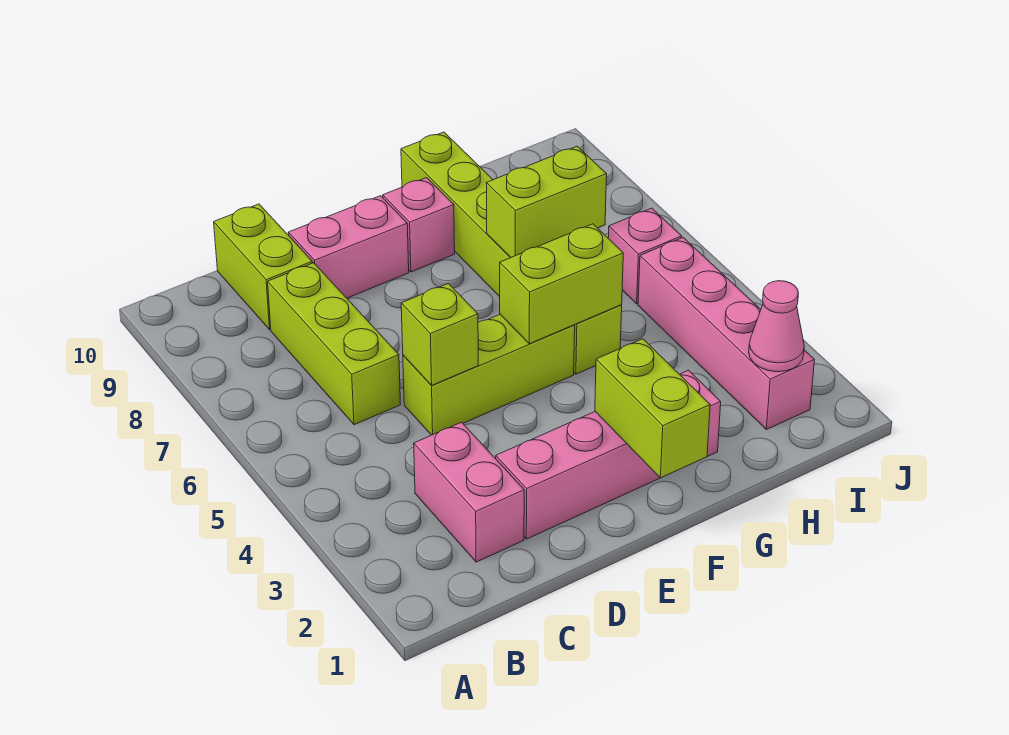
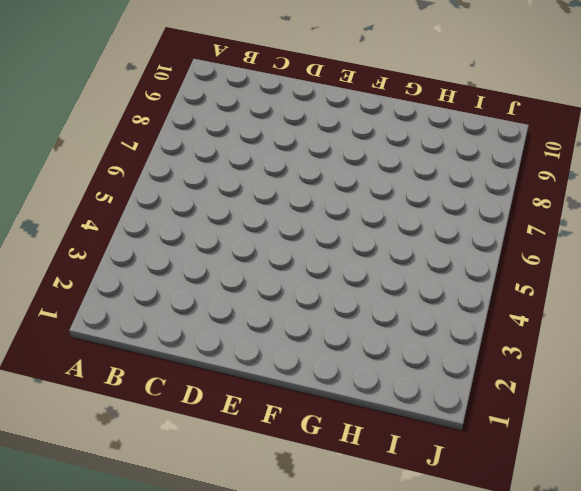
none -> pink brick C2:C3 level 1
none -> lime brick C6:C8 level 1
none -> lime brick C9:C10 level 1

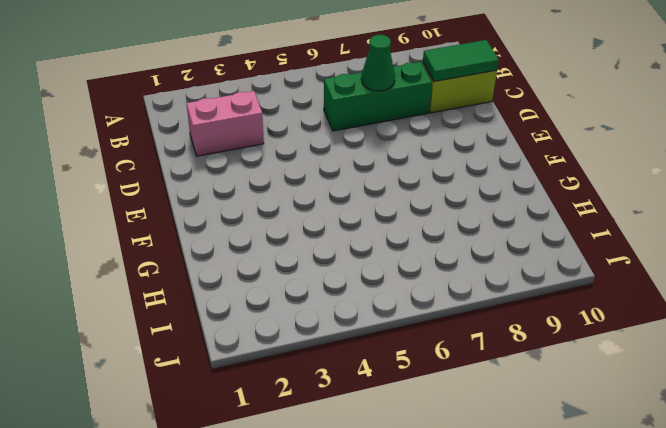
green brick C6:C8 level 1 -> lime brick C6:C8 level 1
green cone C7 level 2 -> none
green tile C9:C10 level 2 -> none
none -> pink brick D2:G2 level 1
none -> lime brick D5:F5 level 1
none -> pink brick D9:E9 level 1

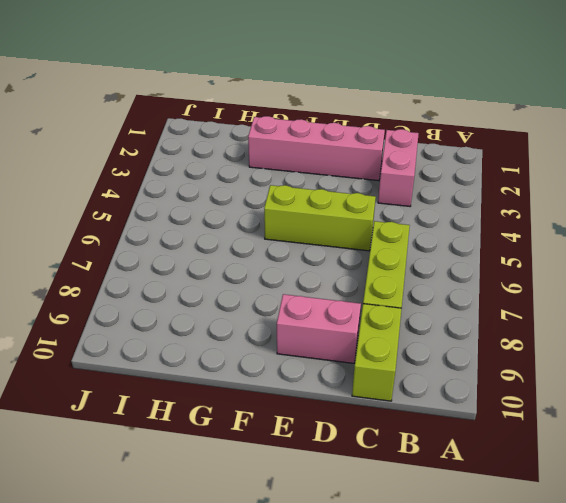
none -> pink brick F9 level 1
none -> lime brick G5:G10 level 1
none -> pink brick I2:I5 level 1

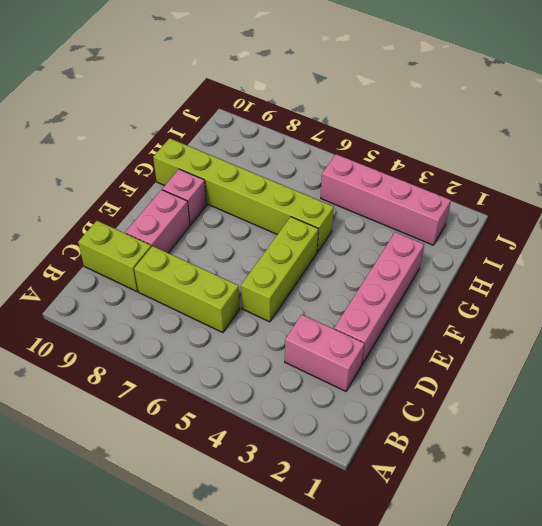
none -> pink brick I6 level 1
none -> lime brick D5 level 2
none -> lime brick F1:F2 level 2

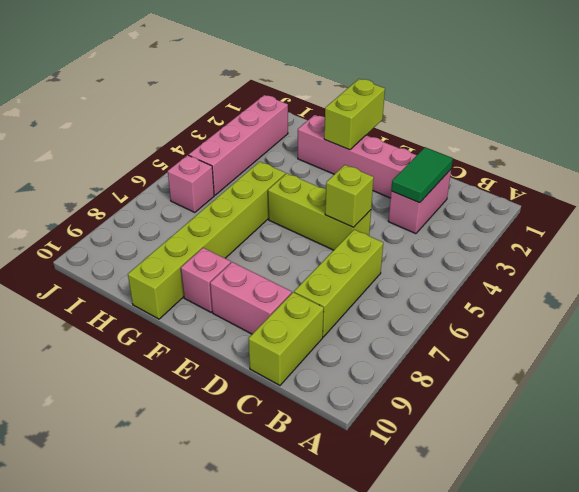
green tile C2:C3 level 2 -> none
none -> lime brick F5:G5 level 2
none -> lime brick G7:H7 level 2
none -> pink cone I2 level 2

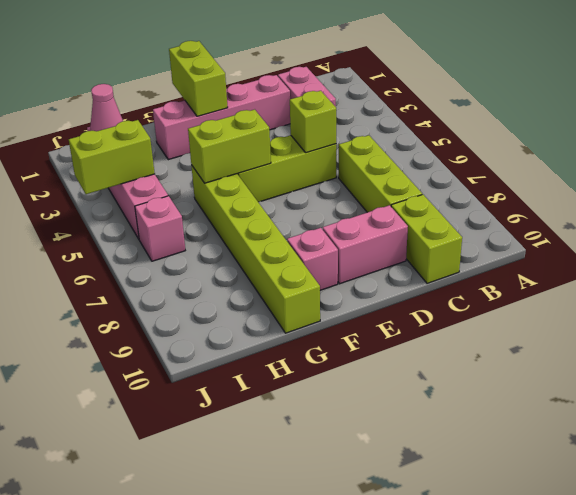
lime brick I4:J4 level 2 -> lime brick G7:H7 level 2

